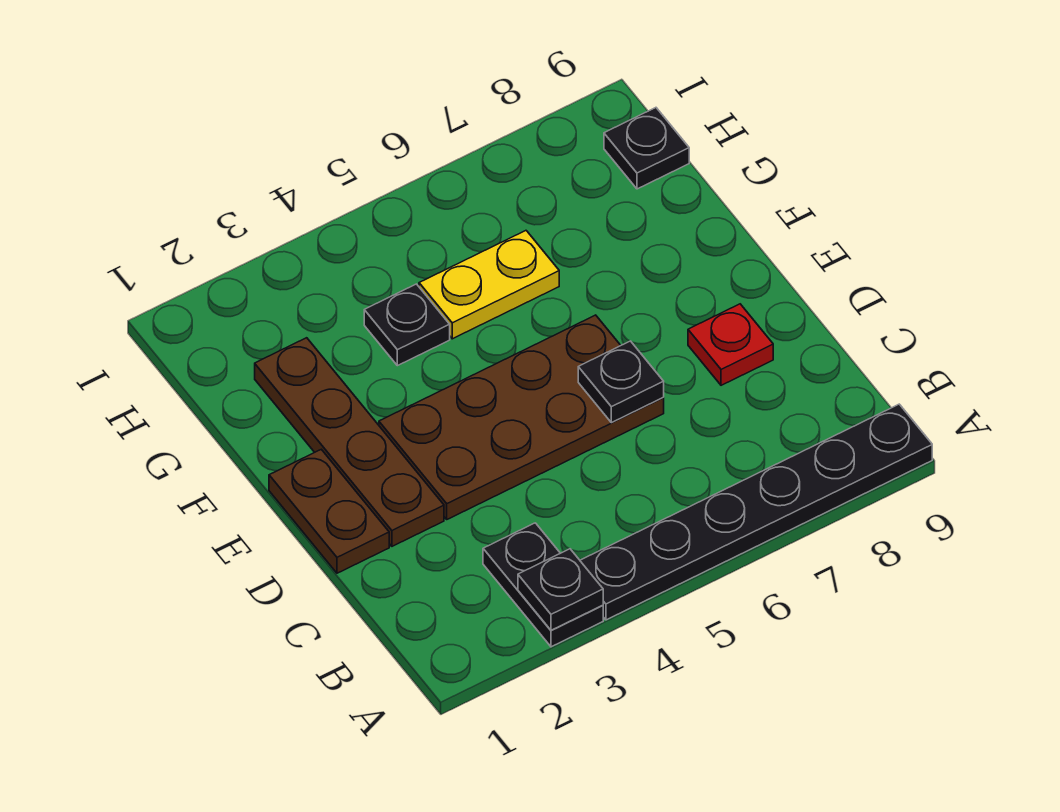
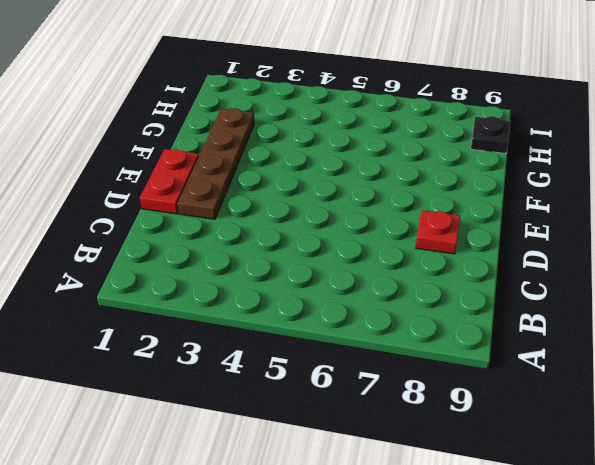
red plate D1:E1 level 1 -> brown plate D1:E1 level 1
none -> black plate A3:B3 level 1
none -> black plate A4:A9 level 1

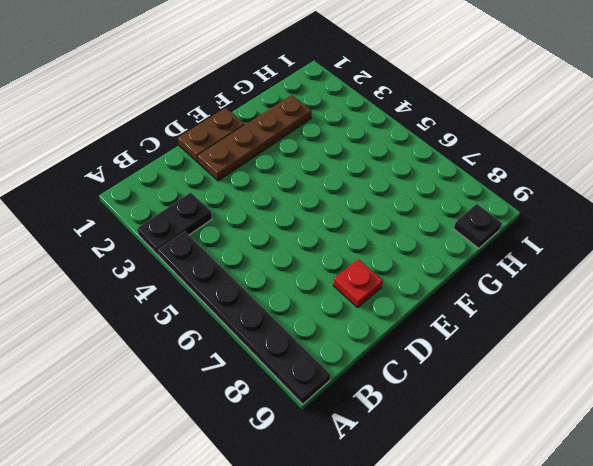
none -> brown plate D3:E6 level 1
none -> black plate G4 level 1

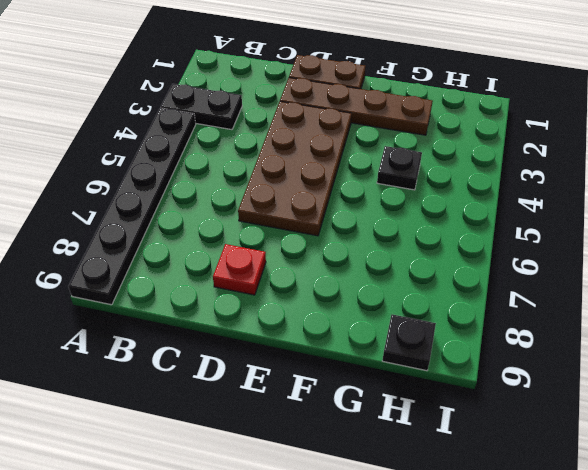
none -> yellow plate G5:G6 level 1
none -> black plate A3 level 2

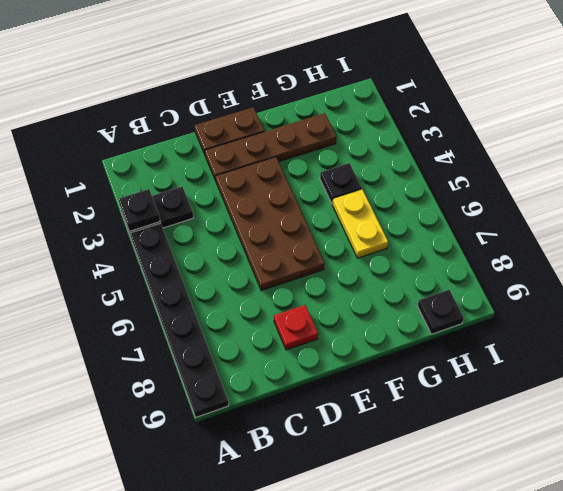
none -> black plate D6 level 2

